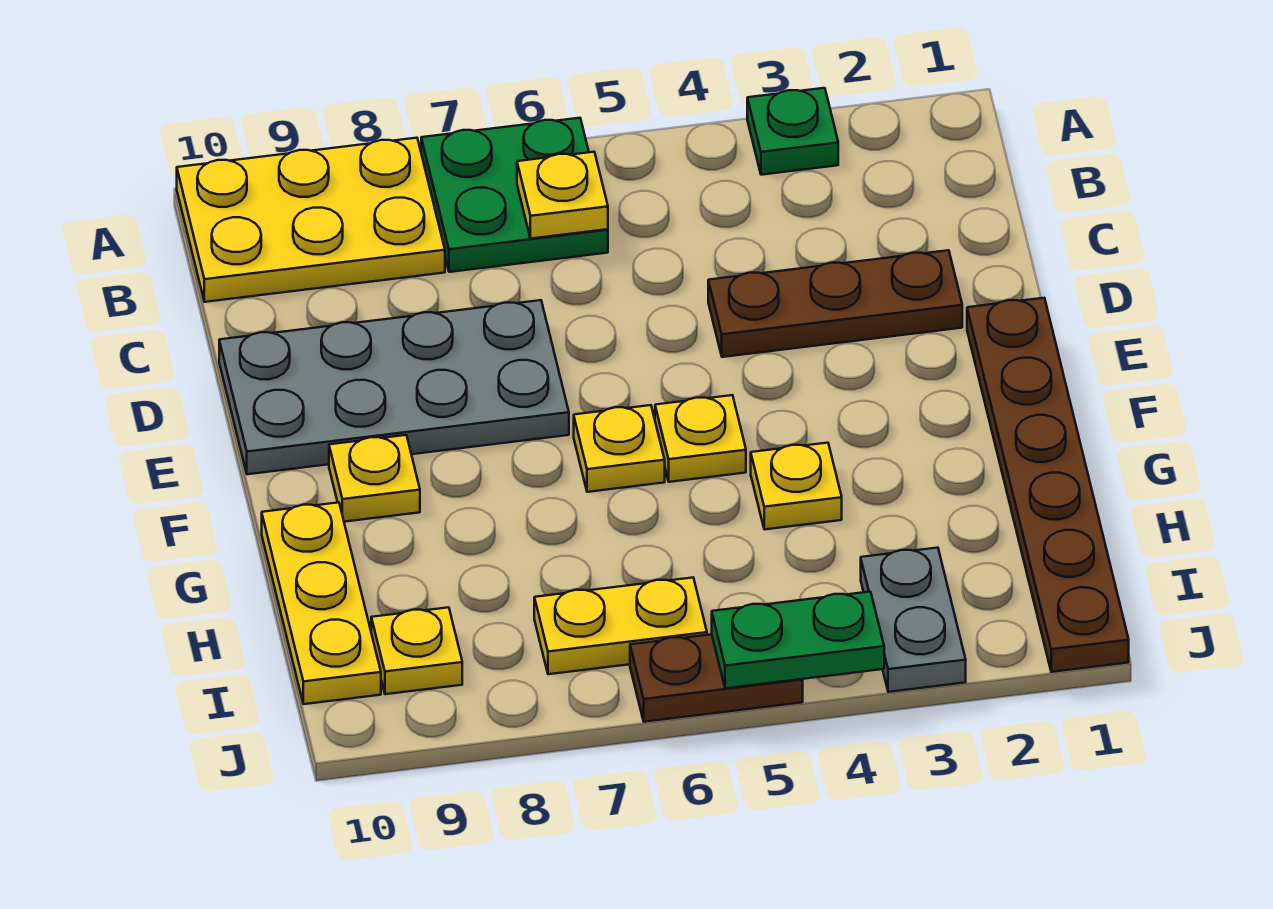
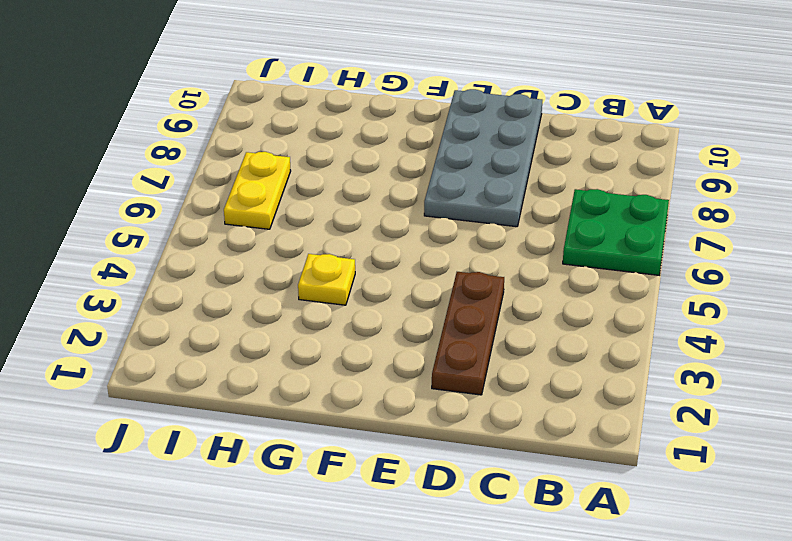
none -> green plate A3 level 1
none -> yellow plate A8:B10 level 1
none -> brown plate E1:J1 level 1

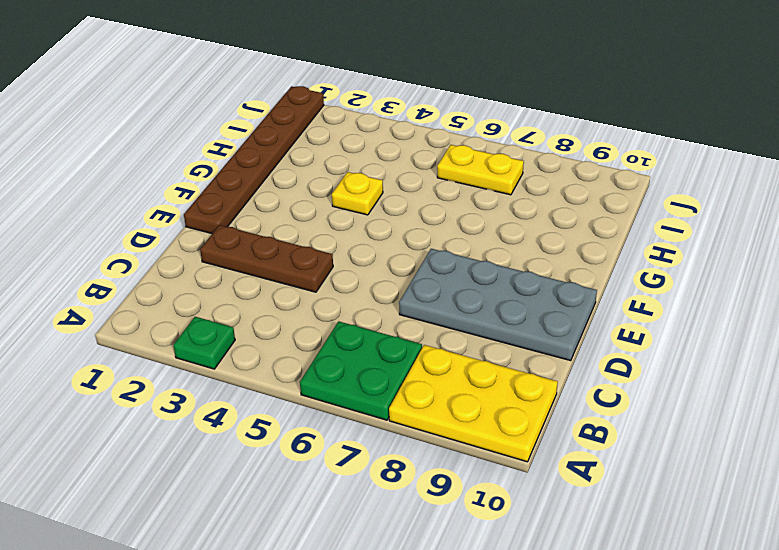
none -> yellow plate F5 level 1
none -> yellow plate F6 level 1
none -> yellow plate F9 level 1

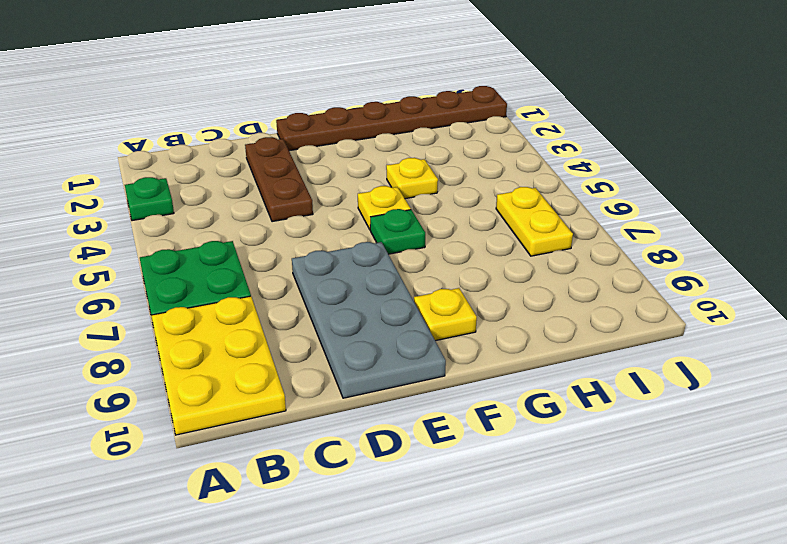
green plate F6 level 1 -> yellow plate F6 level 1
none -> yellow plate G10:I10 level 1
none -> grey plate I3:J3 level 1
none -> yellow plate I9 level 1

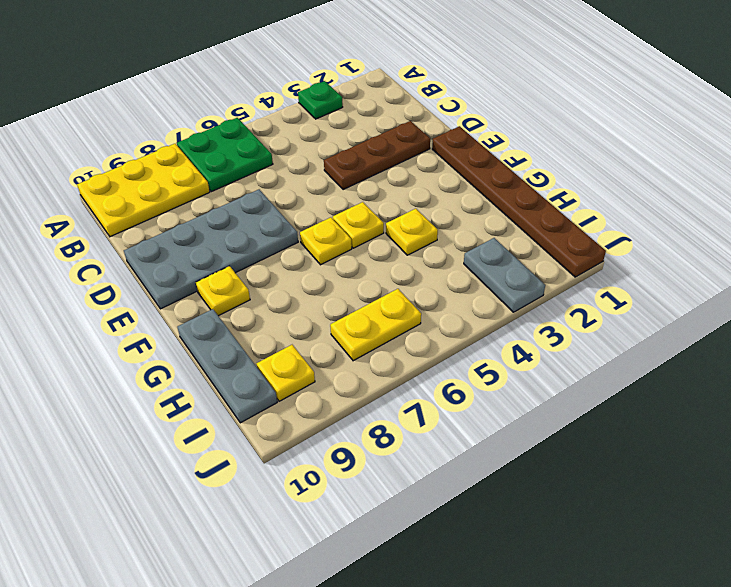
grey plate G10:I10 level 1 -> yellow plate G10:I10 level 1
none -> brown plate J5:J6 level 1
none -> yellow plate B6 level 2
none -> green plate J4:J5 level 2

